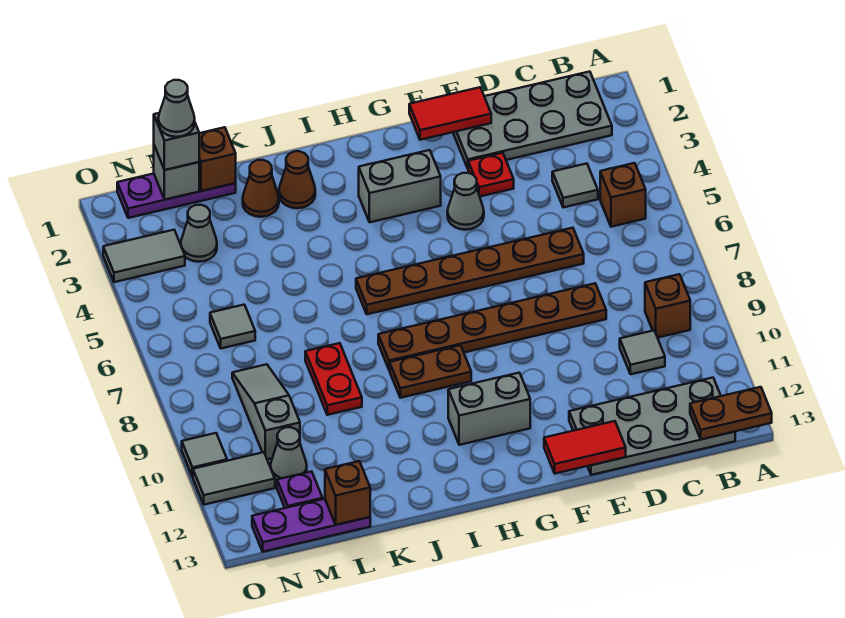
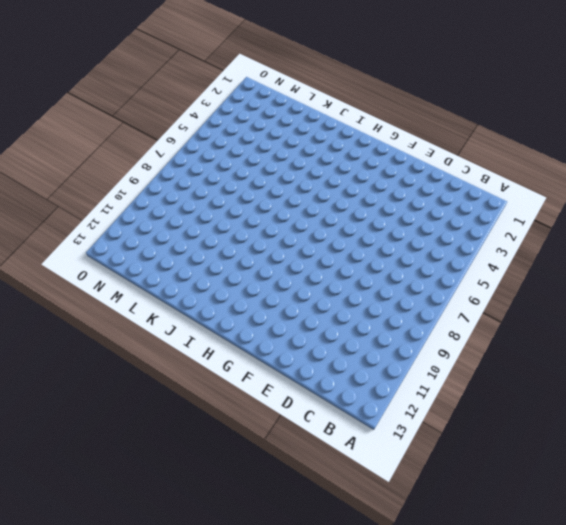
none -> grey plate B1:E2 level 1
none -> brown brick B5 level 1
none -> brown brick B9 level 1
none -> grey plate B12:E13 level 1

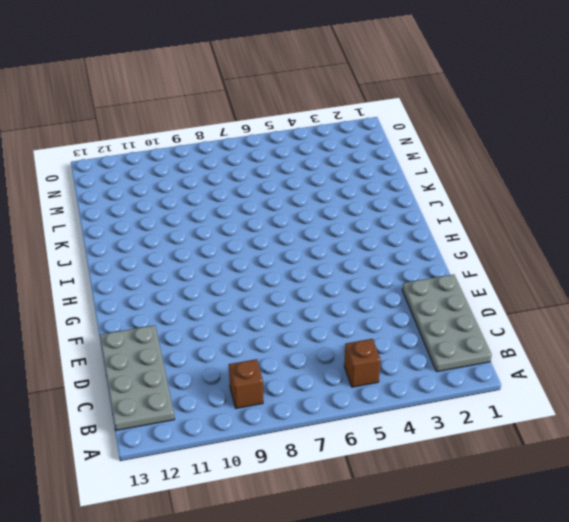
none -> grey tile C4 level 1
none -> grey tile C10 level 1
none -> brown plate D6:I6 level 1
none -> brown plate D8:I8 level 1

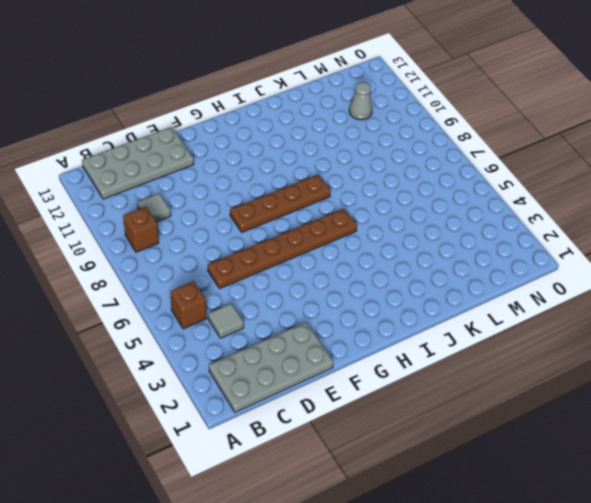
brown plate F8:I8 level 1 -> brown plate D8:I8 level 1
none -> red plate E3 level 1
none -> grey cone F4 level 1
none -> grey brick G3:H3 level 1
none -> grey brick G11:H11 level 1

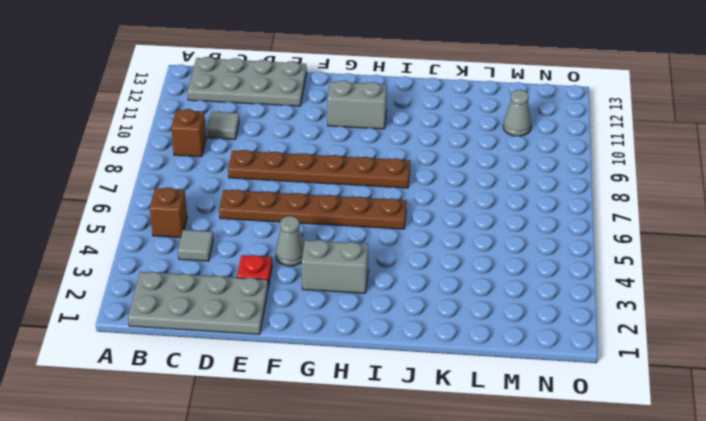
none -> brown plate H9:I9 level 1
none -> brown cone J2 level 1
none -> brown cone K2 level 1
none -> red plate K8:K9 level 1

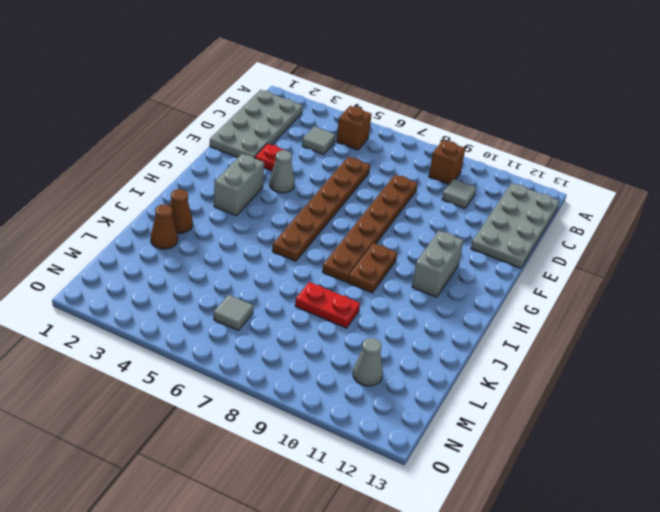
none -> purple plate L1:N1 level 1
none -> purple plate L13:N13 level 1
none -> grey cone M3 level 1
none -> grey slope M8:M10 level 1 top 10

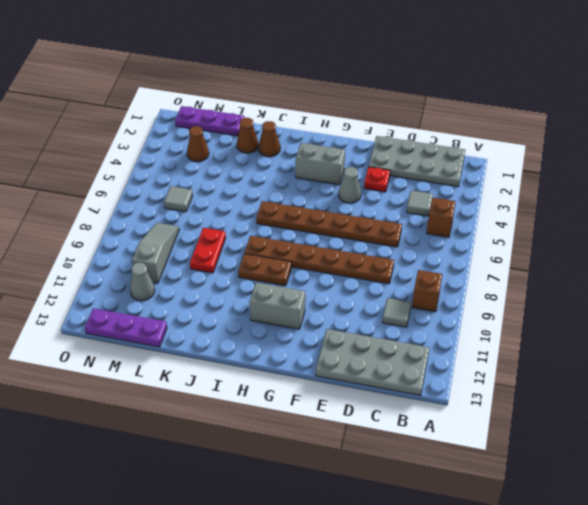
brown cone M3 level 1 -> grey cone M3 level 1
none -> purple plate M12 level 1
none -> grey tile N3:O3 level 1
none -> grey tile N11:O11 level 1
none -> grey tile O10 level 1

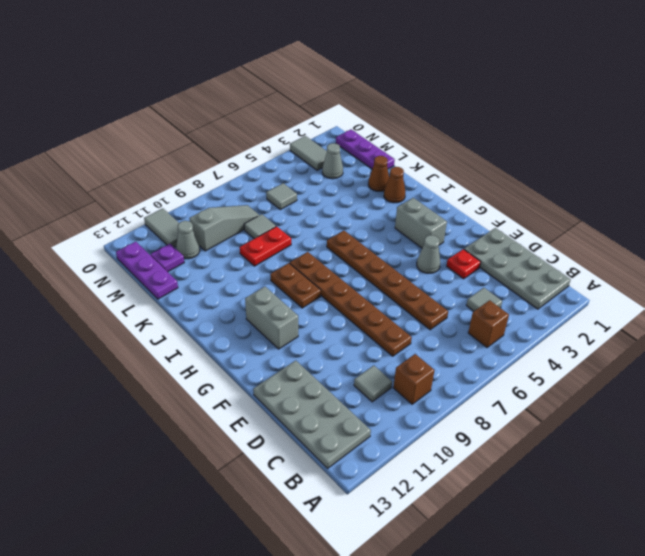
grey tile L8 level 1 -> grey tile O10 level 1
none -> brown plate A13:B13 level 2
none -> red tile E1:F1 level 2
none -> red tile E13:F13 level 2
none -> brown brick L1 level 2

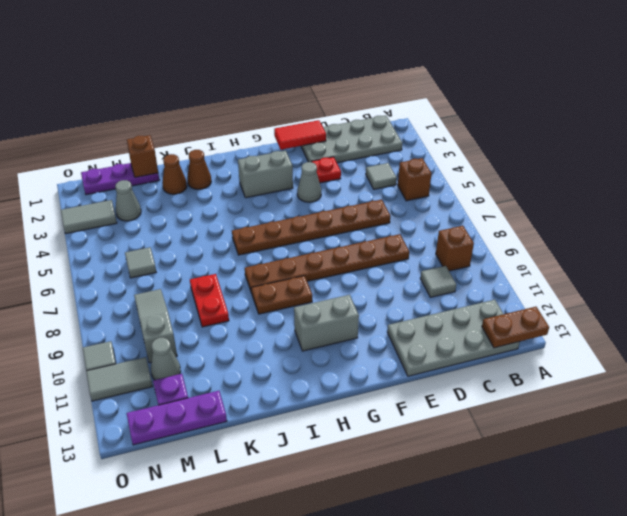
none -> red tile E13:F13 level 2
none -> brown brick L13 level 2
none -> grey brick M1 level 2
none -> grey brick M1 level 3

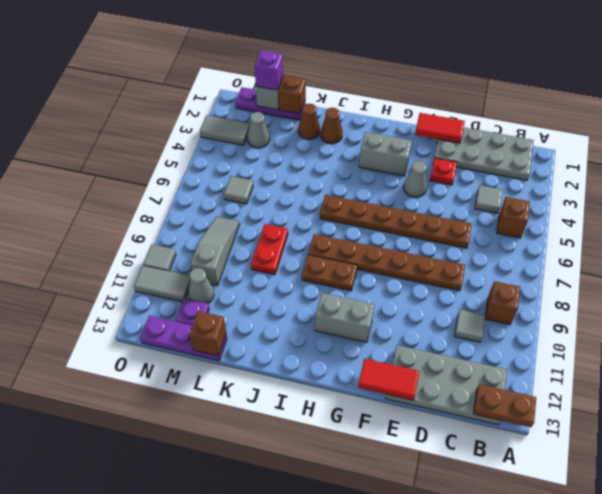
purple brick M1 level 3 -> grey brick M1 level 3
none -> grey cone M1 level 4

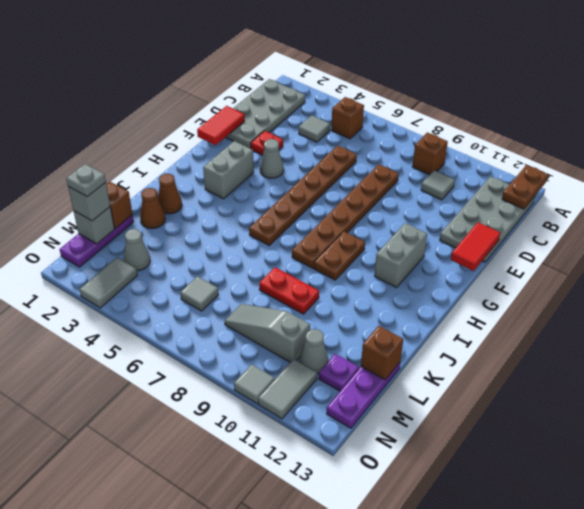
grey plate M1 level 4 -> grey cone M1 level 4

